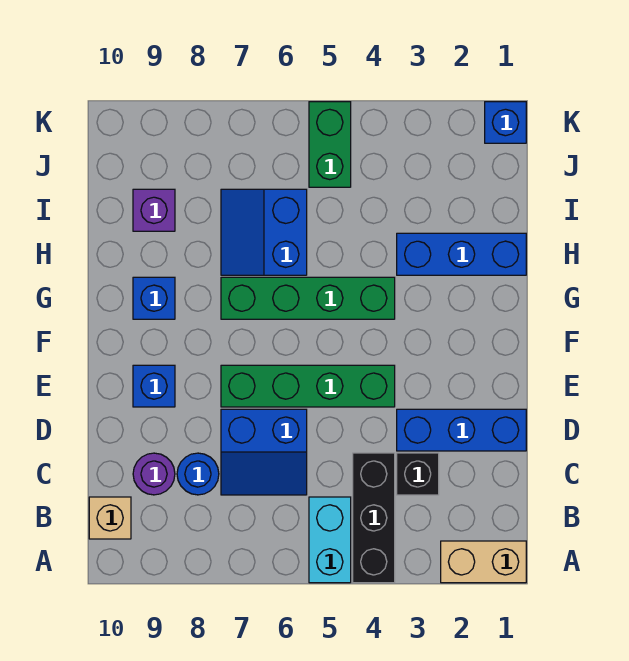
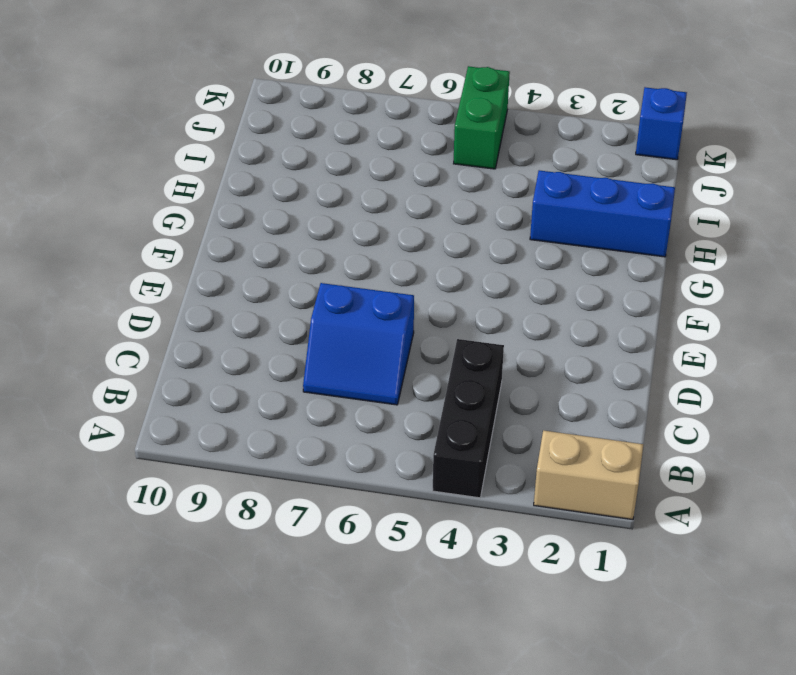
none -> cyan brick A5:B5 level 1
none -> tan brick B10 level 1
none -> black brick C3 level 1

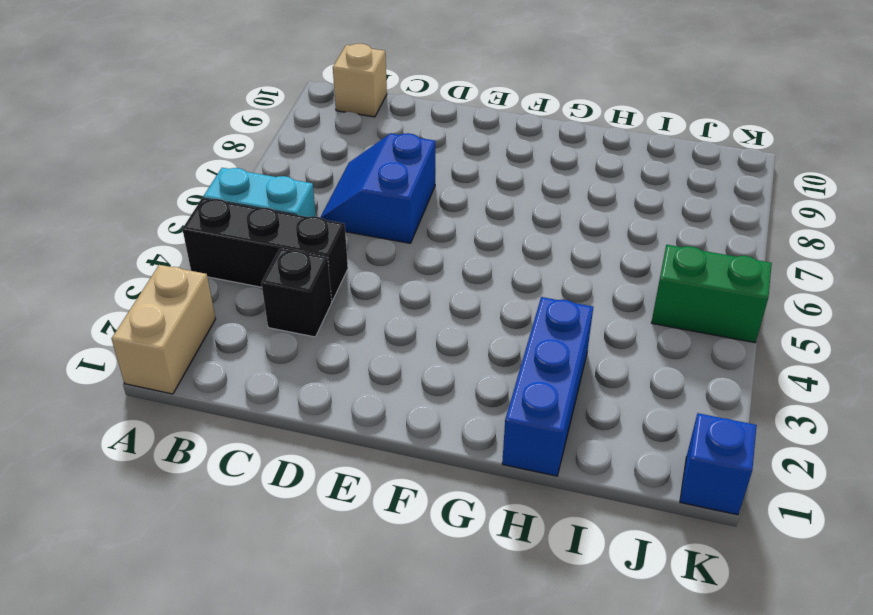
none -> blue round brick C8 level 1
none -> purple round brick C9 level 1
none -> blue brick D1:D3 level 1

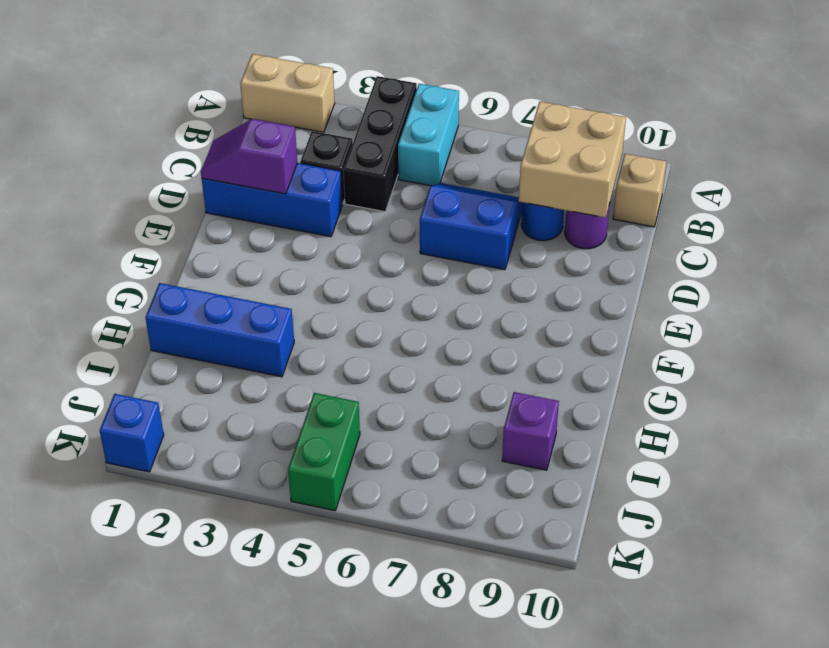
tan brick B8:C9 level 2 -> none
purple slope D1:D2 level 2 top 2 -> none
none -> green brick E4:E7 level 1
none -> blue brick E9 level 1
none -> green brick G4:G7 level 1

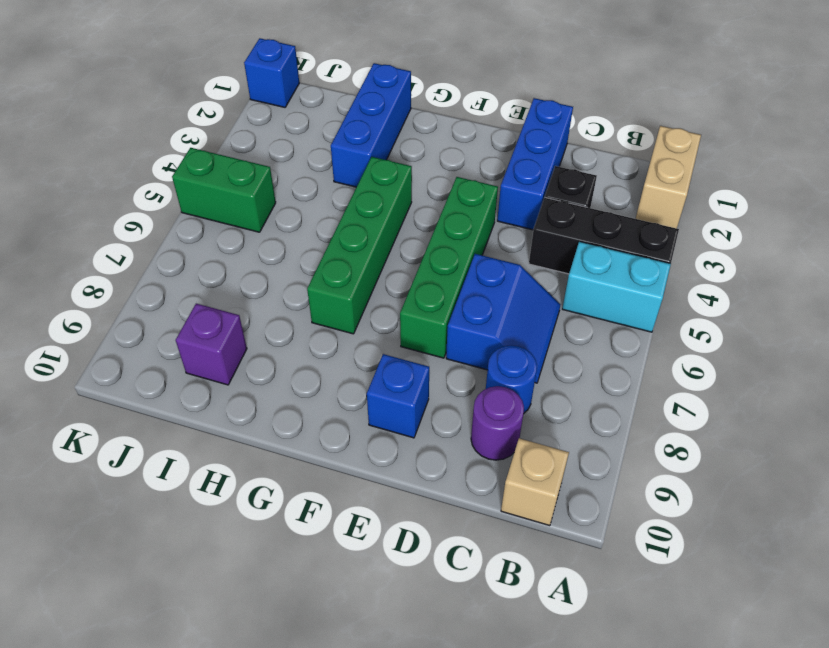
none -> blue brick G9 level 1
none -> blue slope H6:I7 level 1 top 6

